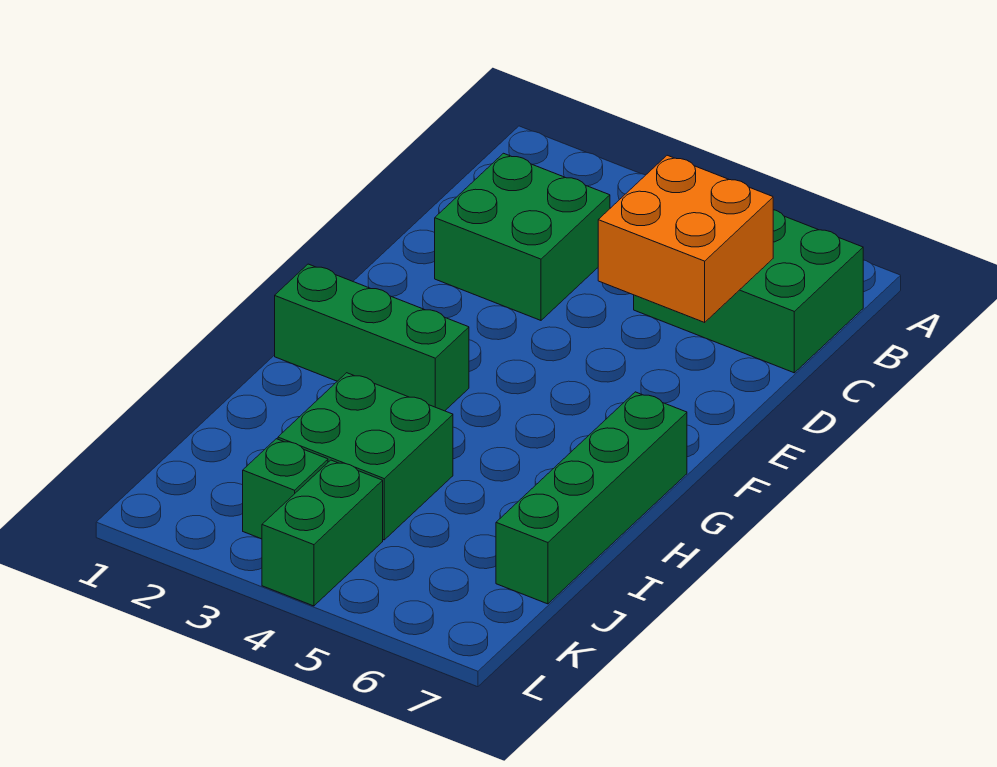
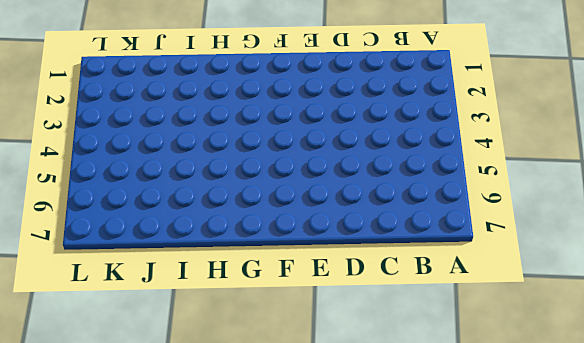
none -> green brick B5:C7 level 1
none -> green brick C2:D3 level 1

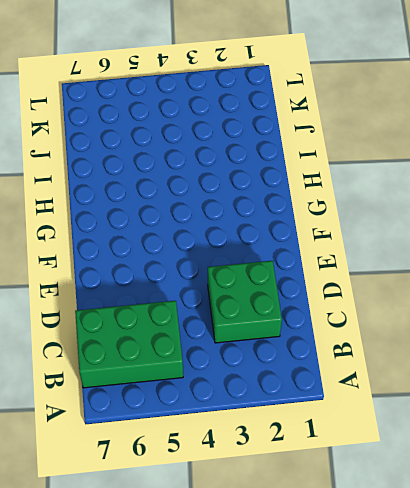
none -> green brick G1:G3 level 1
none -> green brick G7:J7 level 1

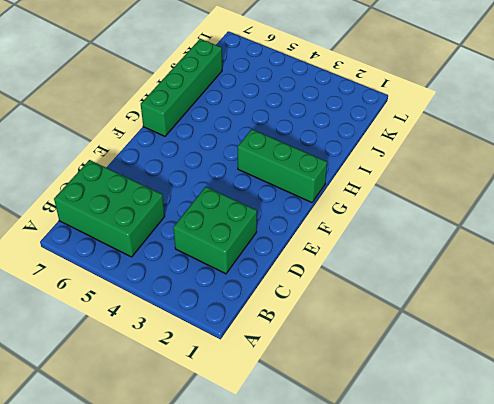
none -> green brick I3:J4 level 1
none -> green brick K3 level 1

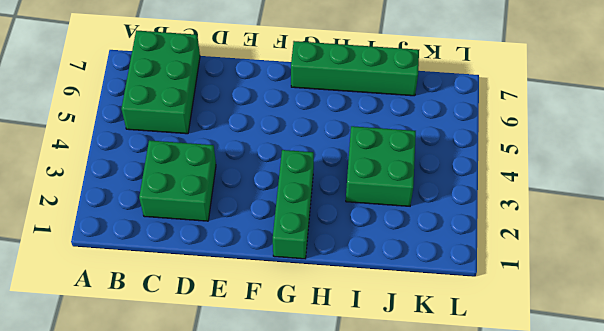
none -> green brick K3 level 1
none -> green brick K4:L4 level 1

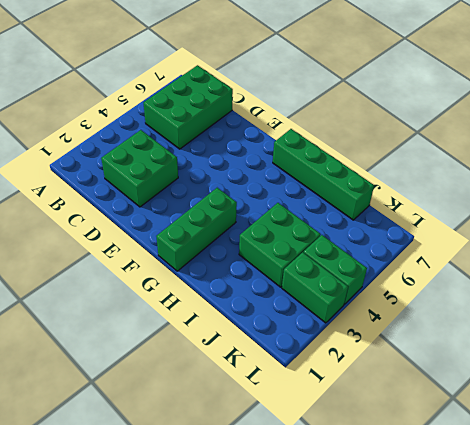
green brick K3:L3 level 1 -> green brick K3 level 1
none -> orange brick C5:D6 level 2

